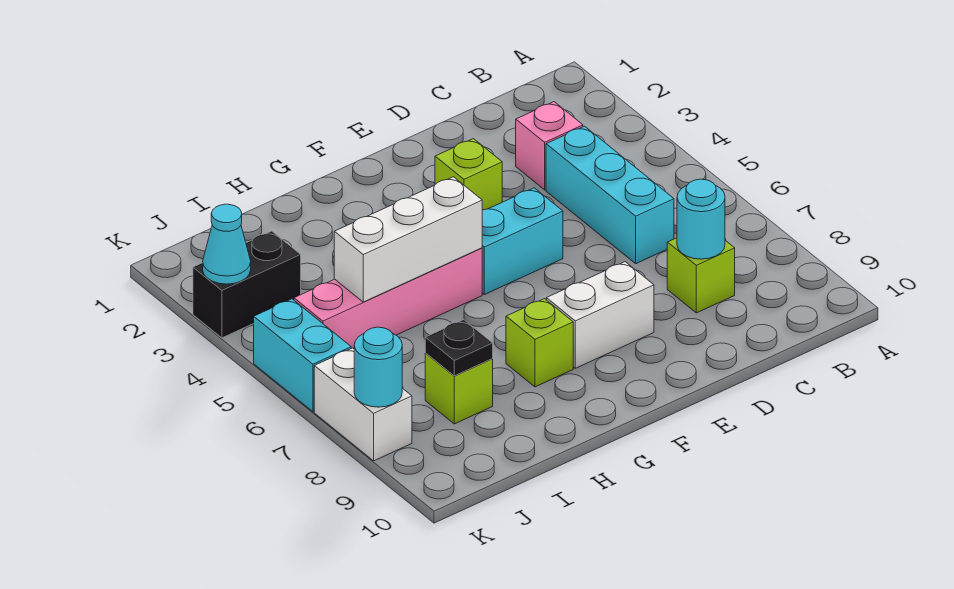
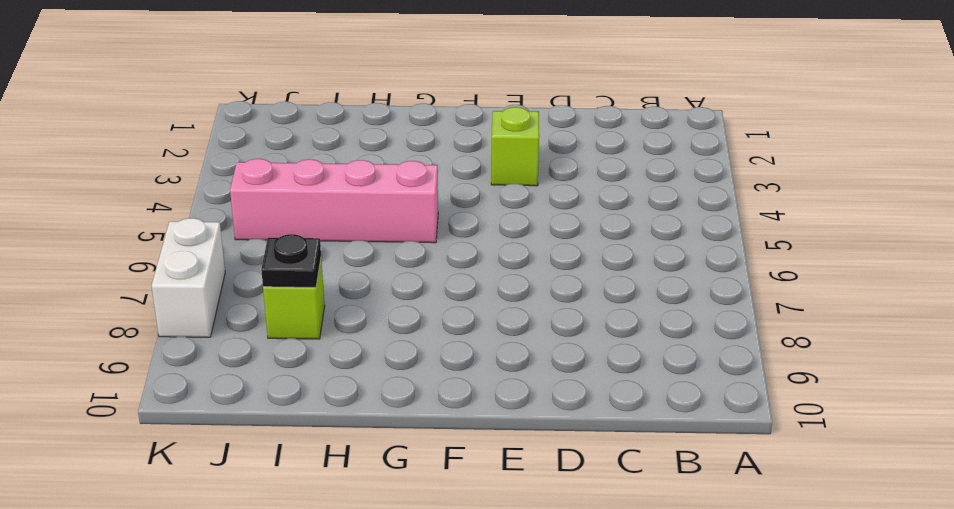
none -> pink brick C3 level 1
none -> cyan brick C4:C6 level 1
none -> lime brick C8 level 1

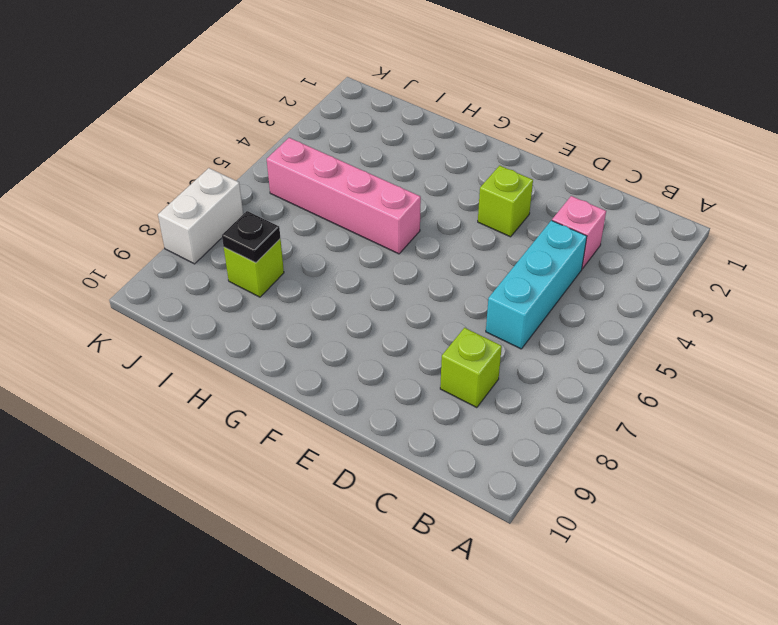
none -> cyan brick E5:F5 level 1
none -> white brick E8:F8 level 1
none -> lime brick G8 level 1

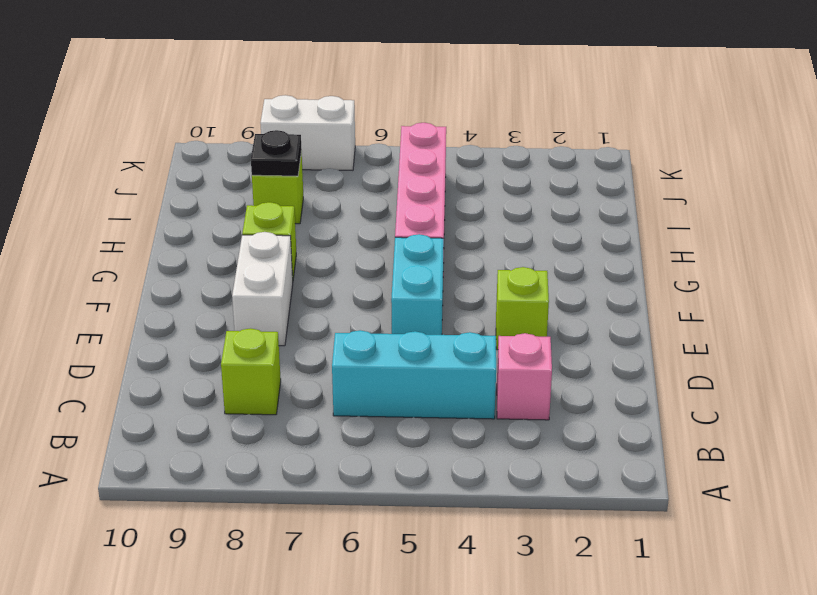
none -> black brick J3:K3 level 1
none -> cyan brick K5:K6 level 1
none -> cyan round brick C8 level 2

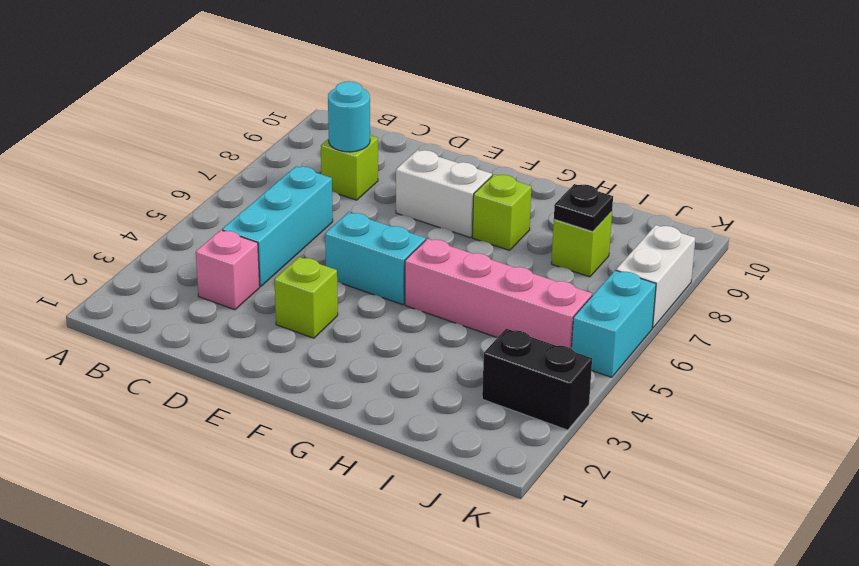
none -> white brick G5:I5 level 2
none -> cyan cone K3 level 2
none -> cyan round brick K8 level 2

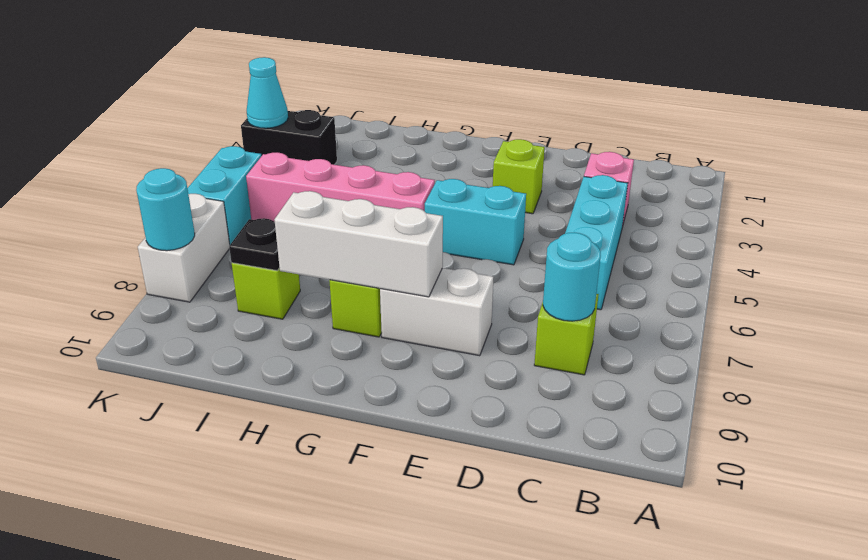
white brick F8:H8 level 2 -> white brick G5:I5 level 2

